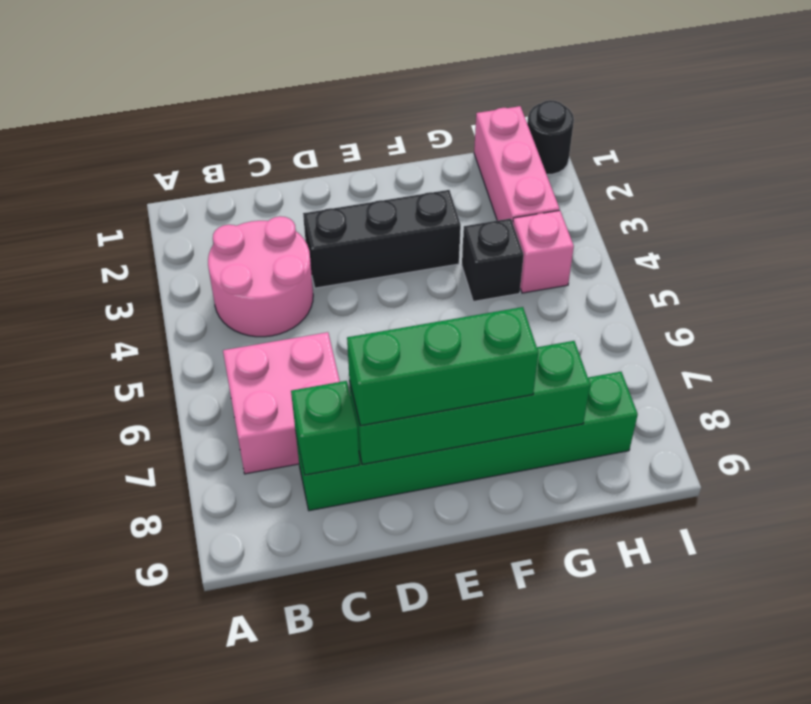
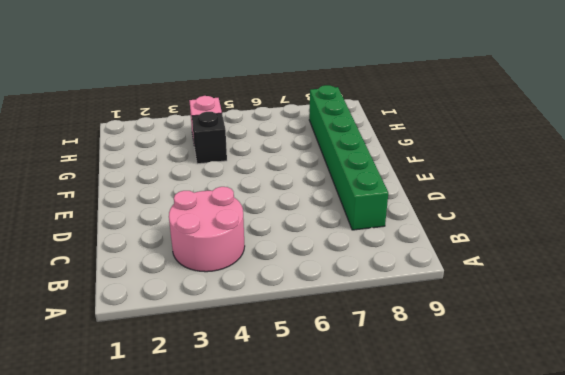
none -> pink brick B6:C7 level 1
none -> black brick D3:F3 level 1

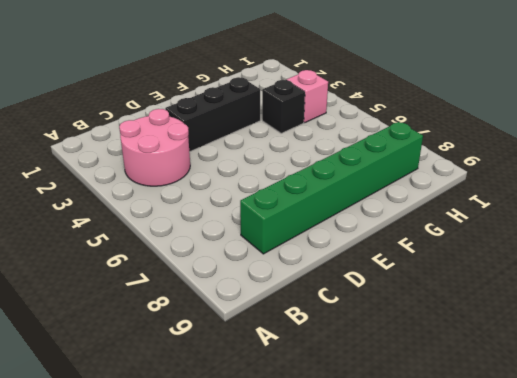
none -> pink brick B6:C7 level 1
none -> pink brick H1:H3 level 1

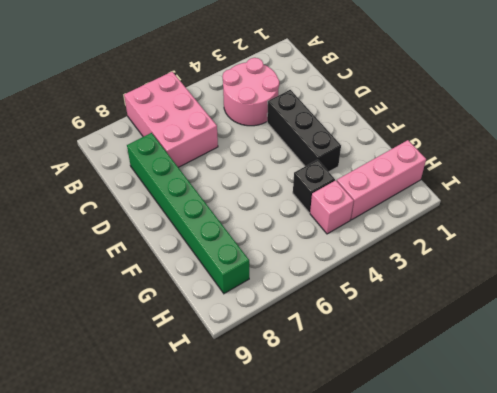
pink brick A6:C7 level 1 -> pink brick B6:C7 level 1
none -> black round brick I1 level 1
none -> green brick C8 level 2

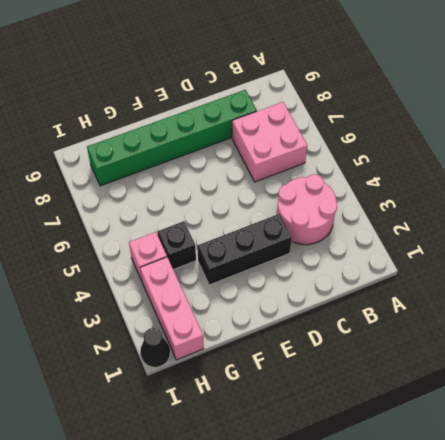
black cone I1 level 1 -> black round brick I1 level 1
none -> green brick C8 level 2
none -> green brick D8:G8 level 2

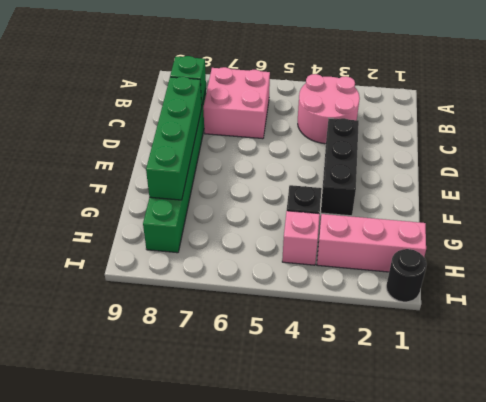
none -> green brick D8:F8 level 3

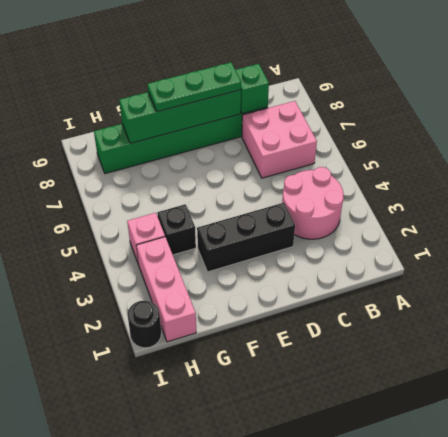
green plate D8:F8 level 3 -> green brick D8:F8 level 3

